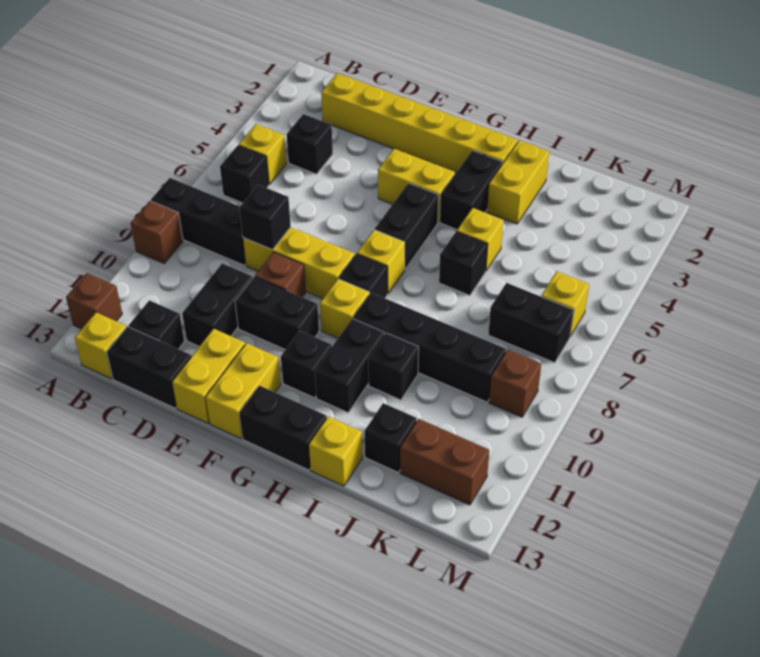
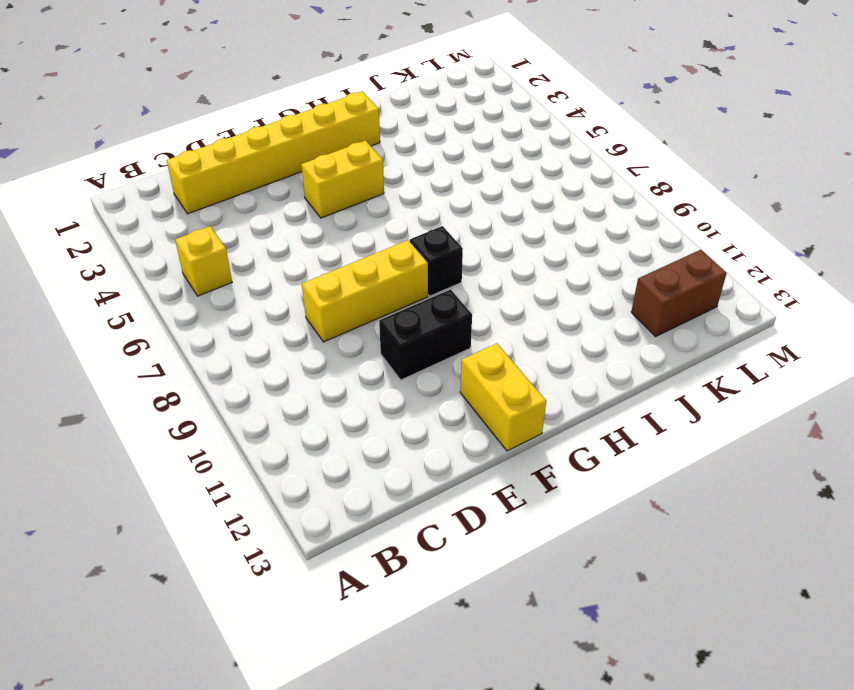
none -> black brick A8:C8 level 1
none -> brown brick A9 level 1
none -> brown brick A12 level 1
none -> black brick B6 level 1

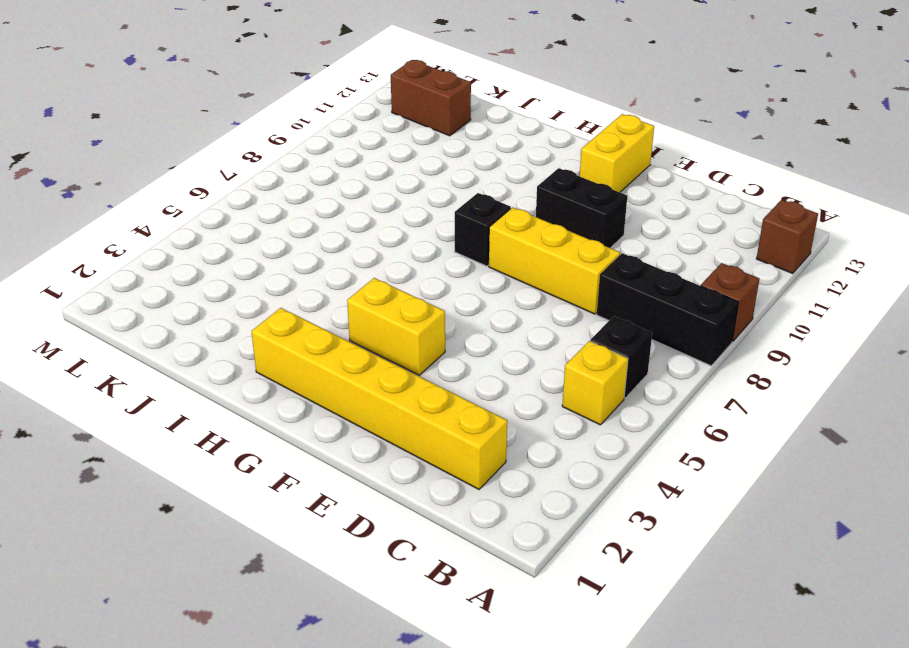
none -> yellow brick B13 level 1
none -> black brick C4 level 1
none -> black brick C12 level 1
none -> black brick C13:D13 level 1

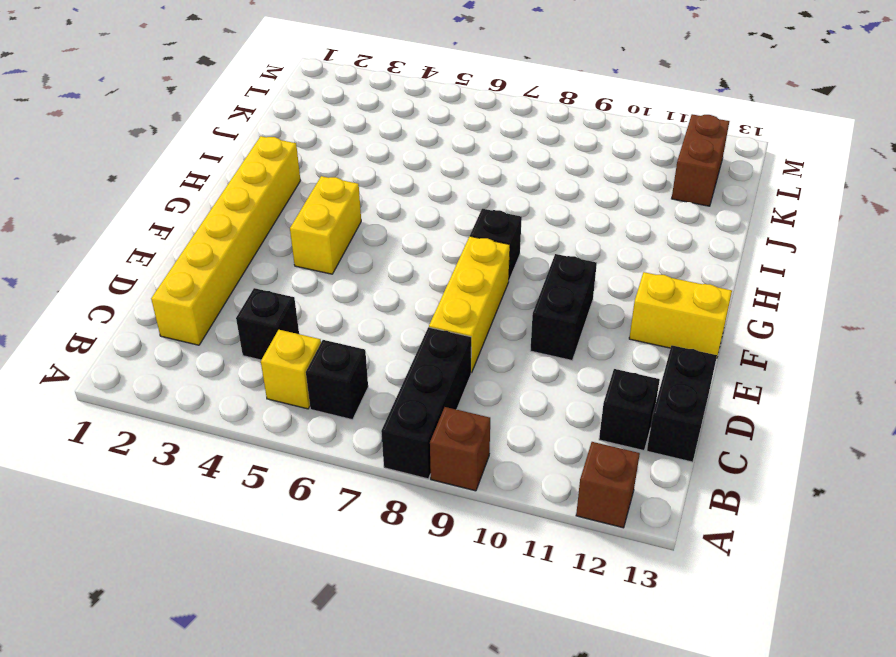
none -> yellow brick B13 level 1
none -> black brick D10:D11 level 1
none -> brown brick E9 level 1
none -> yellow brick E12:E13 level 1

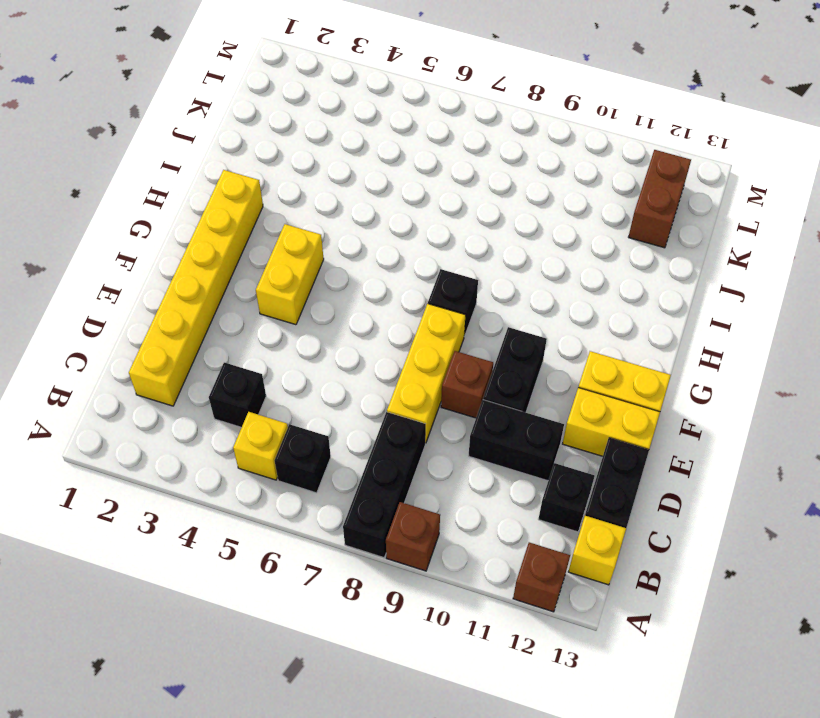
none -> black brick G5:G6 level 1
none -> yellow brick G7 level 1
none -> yellow brick G9 level 1
none -> black brick G11 level 1

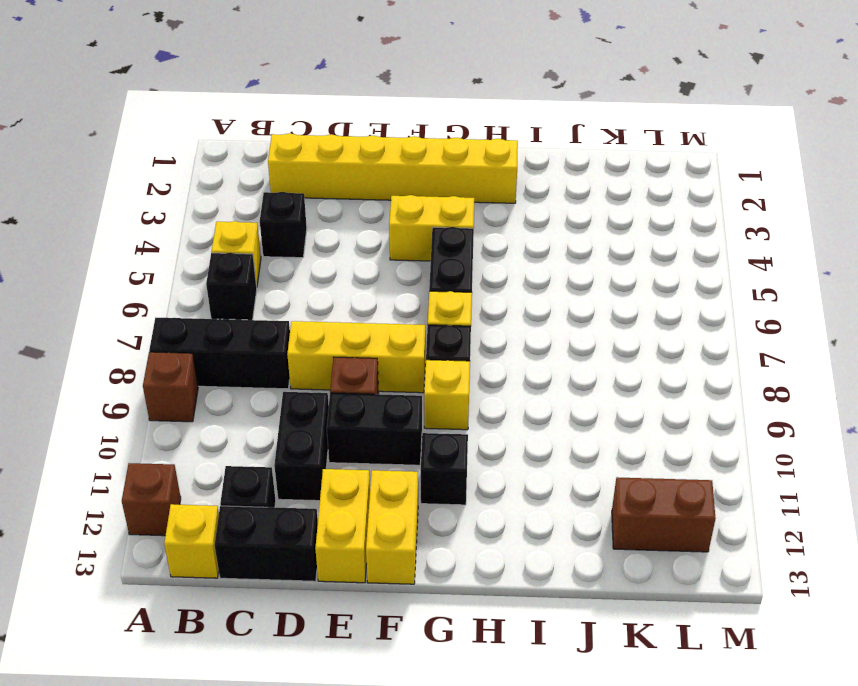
none -> black brick G13:H13 level 1
none -> black brick H3:H4 level 1
none -> black brick H9:K9 level 1
none -> black brick H10:H11 level 1

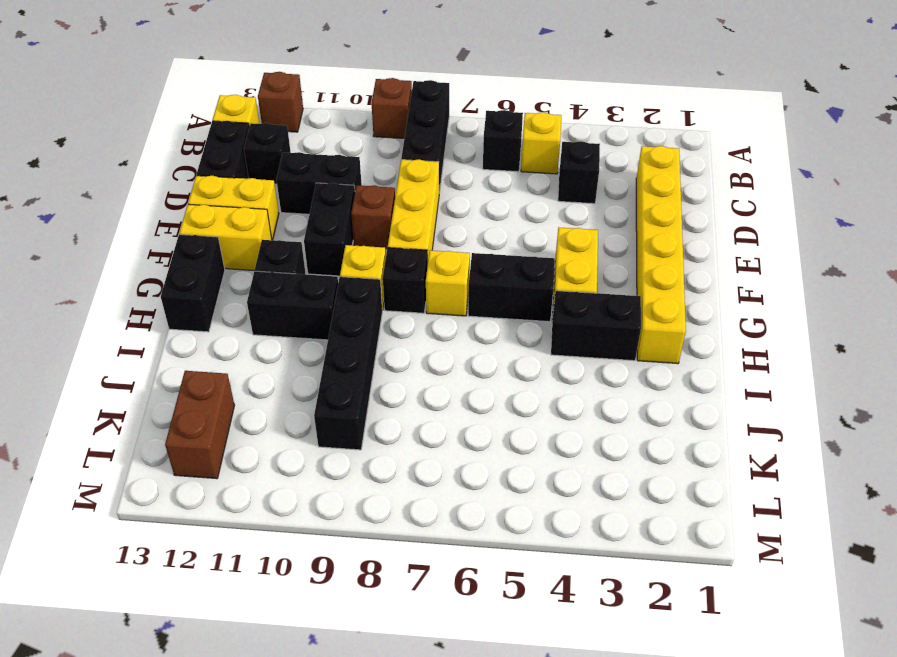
none -> yellow brick I2:I3 level 1
none -> yellow brick I5 level 1
none -> black brick I6 level 1
none -> black brick I10 level 1

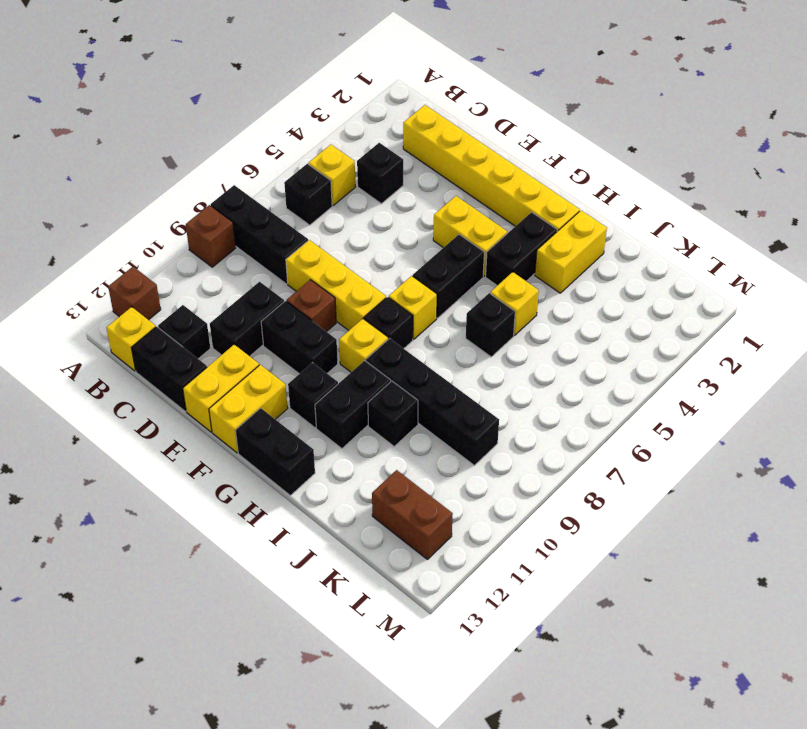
none -> yellow brick I13 level 1
none -> black brick J12 level 1
none -> black brick K7:L7 level 1
none -> yellow brick L6 level 1

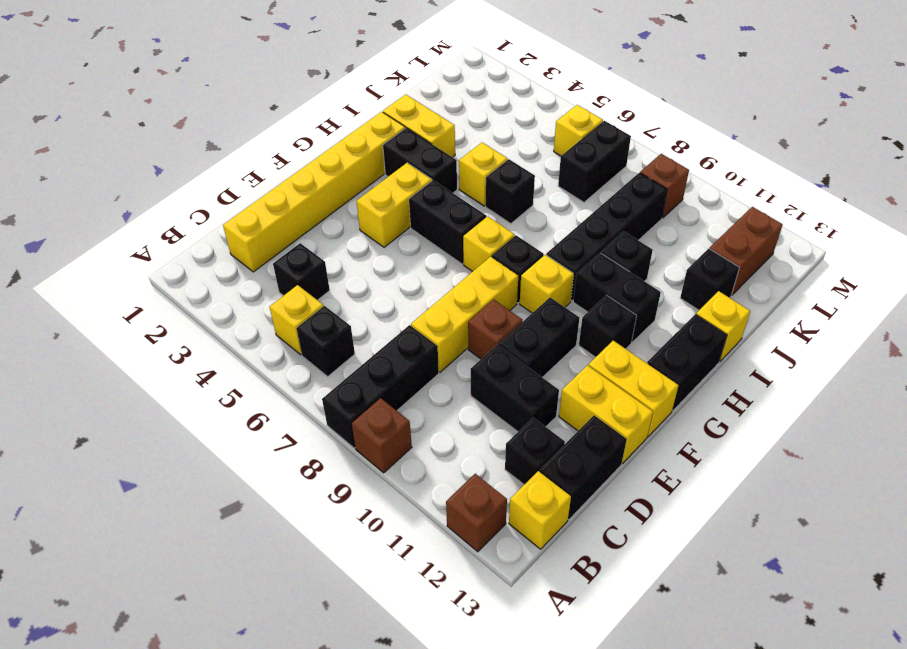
none -> black brick D8 level 2

